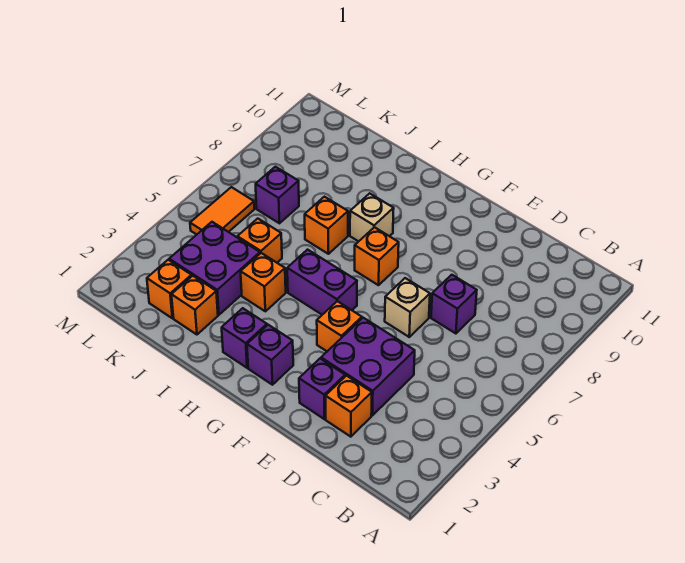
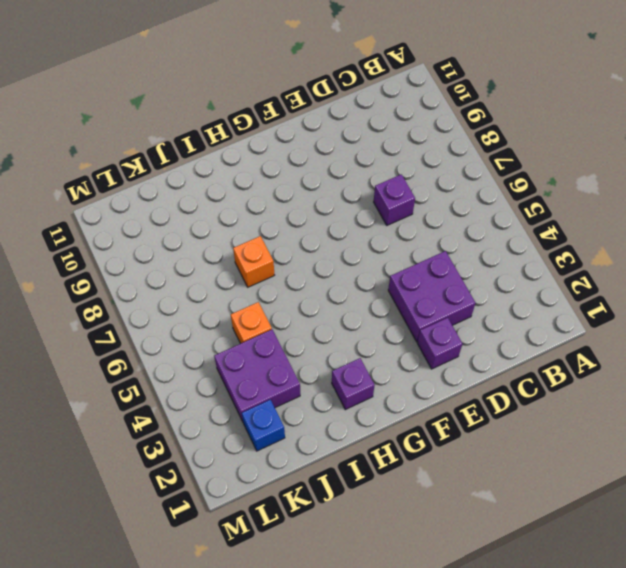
blue brick K2 level 1 -> orange brick K2 level 1
none -> orange brick D2 level 1
none -> tan brick E6 level 1
none -> orange brick F4 level 1

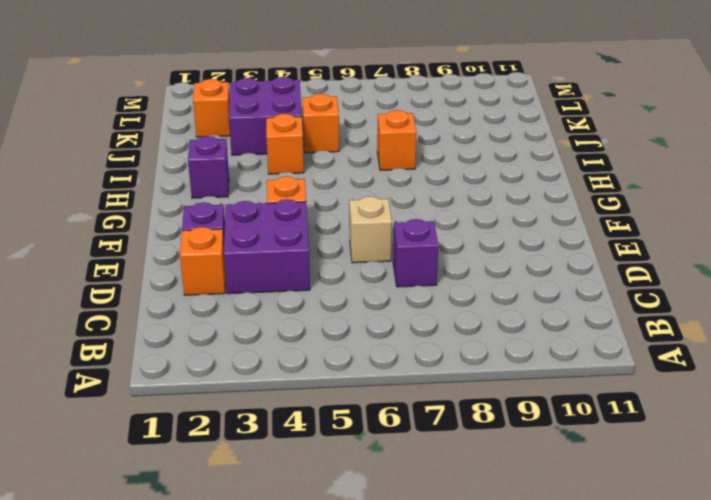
none -> purple brick G2 level 1
none -> purple brick G5:H5 level 1
none -> orange brick G7 level 1

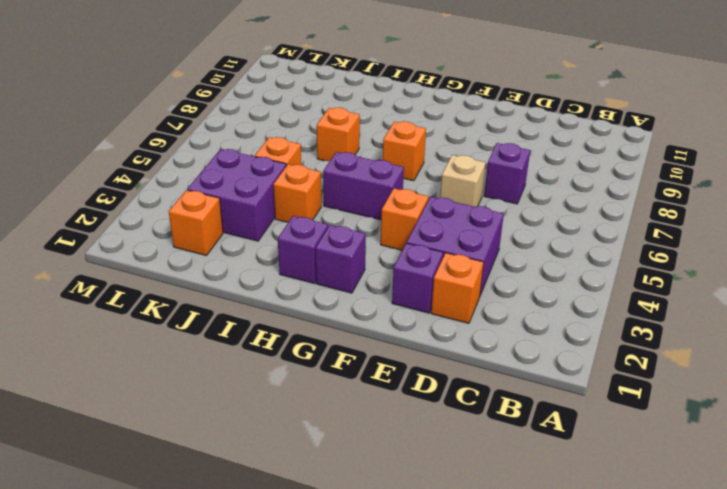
none -> tan brick H8 level 1
none -> orange brick J2 level 1
none -> purple brick K7 level 1

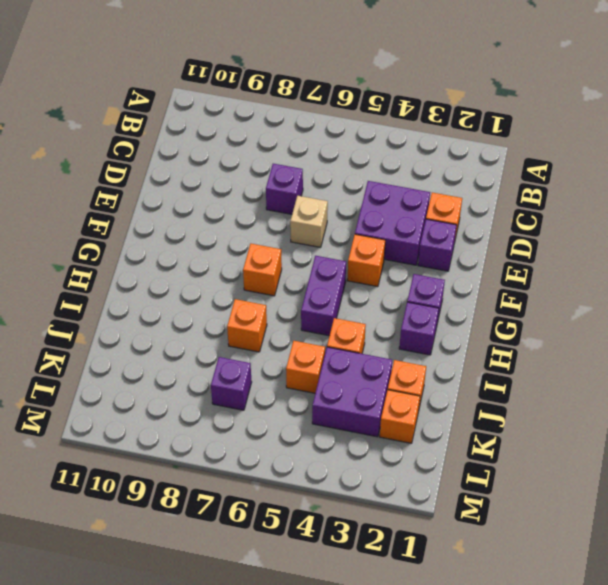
none -> tan brick H8 level 1
none -> orange tile L5:L6 level 1

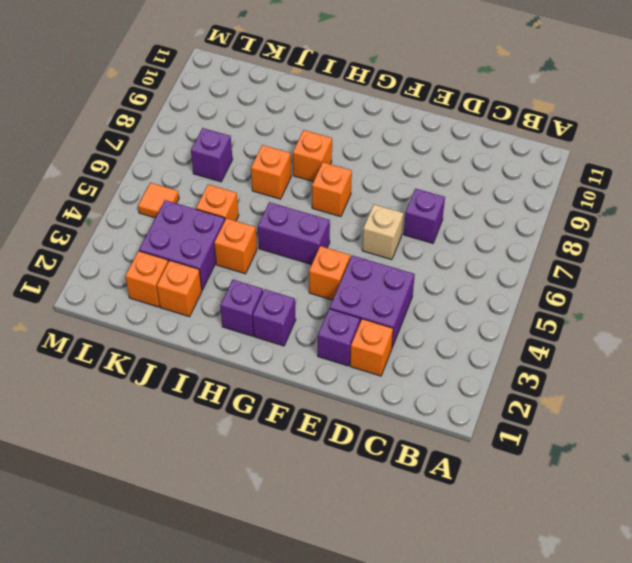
orange brick H8 level 1 -> tan brick H8 level 1
orange tile L5 level 1 -> orange tile L5:L6 level 1

